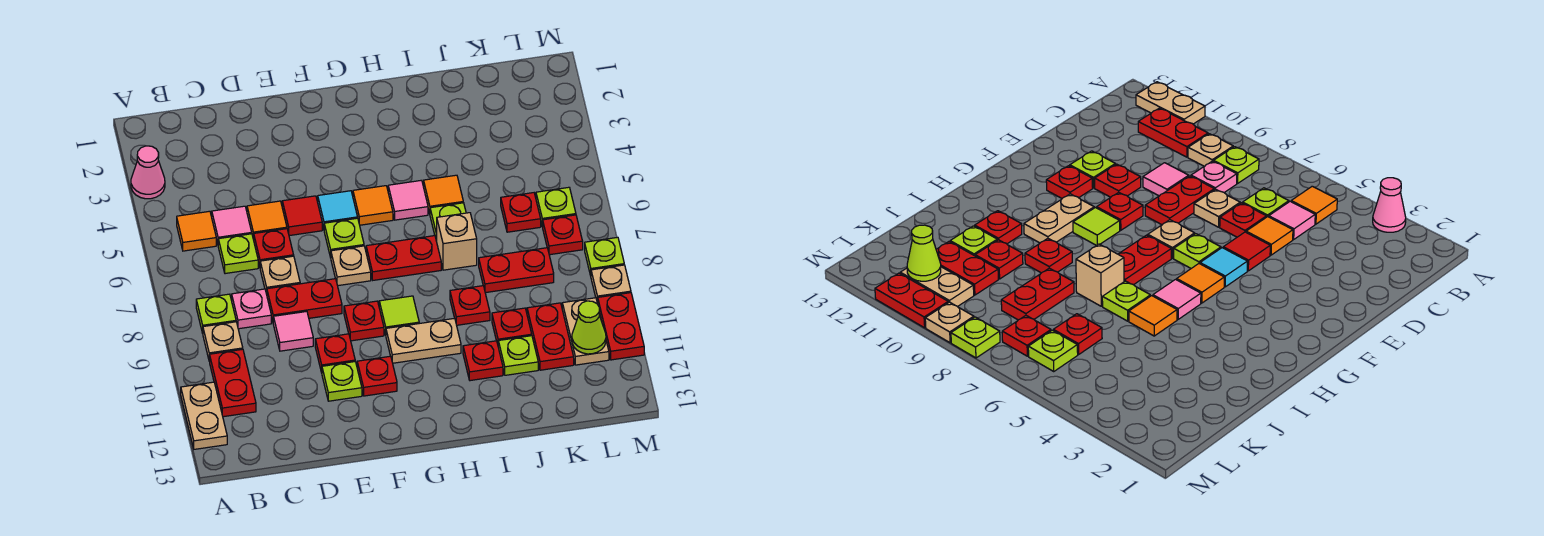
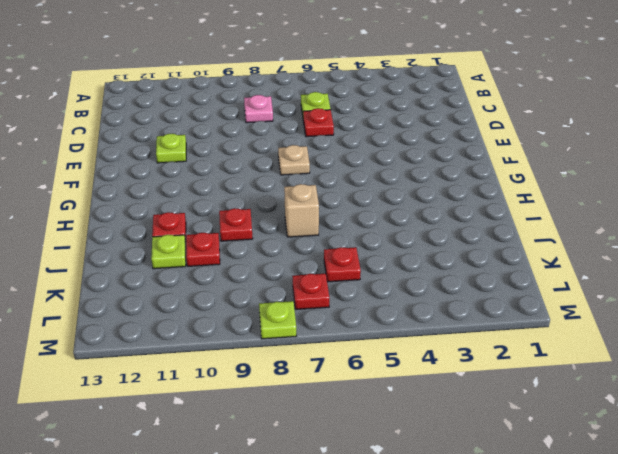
none -> pink cone A3 level 1
none -> tan plate A11:A12 level 1
none -> orange tile B5 level 1
none -> lime plate B8 level 1

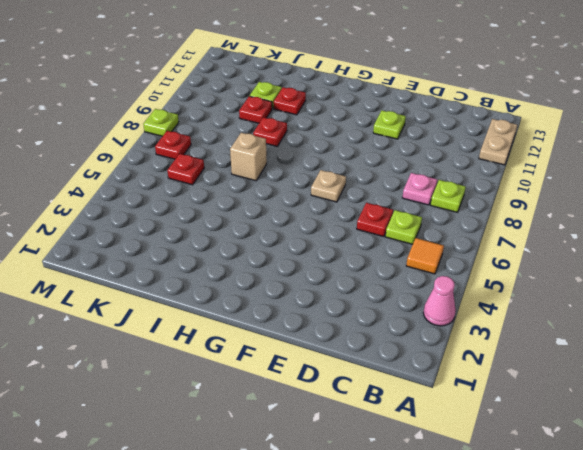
none -> tan plate B9 level 1
none -> red plate B10:B11 level 1
none -> pink tile C5 level 1
none -> orange tile D5 level 1

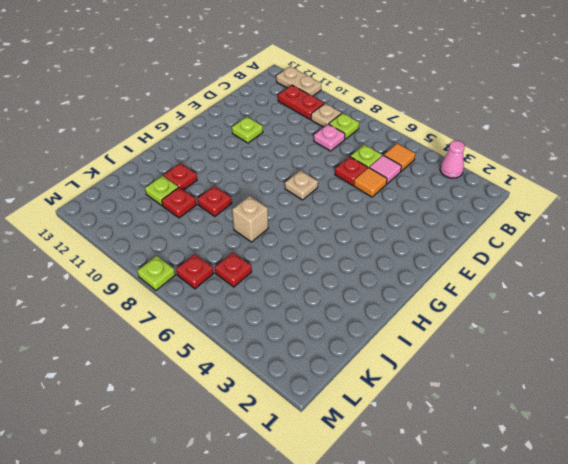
none -> tan plate D7 level 1
none -> red plate D8:E8 level 1
none -> pink tile D9 level 1
none -> red tile E5 level 1

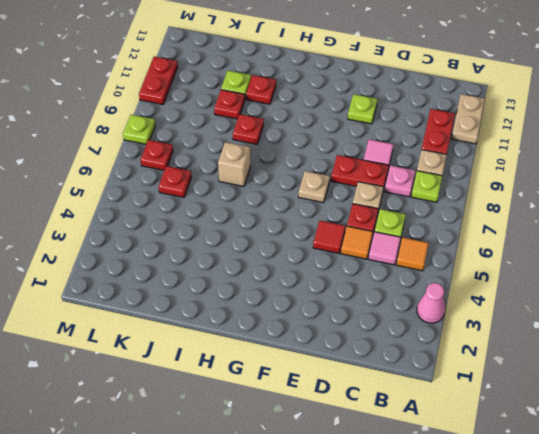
none -> red plate E10 level 1
none -> cyan tile F5 level 1
none -> lime plate F6 level 1
none -> red plate F9 level 1

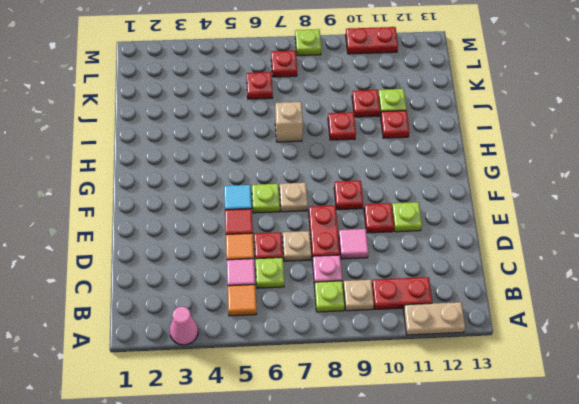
none -> red plate F11 level 1
none -> orange tile G5 level 1
none -> red plate G7:H7 level 1
none -> lime tile G9 level 1

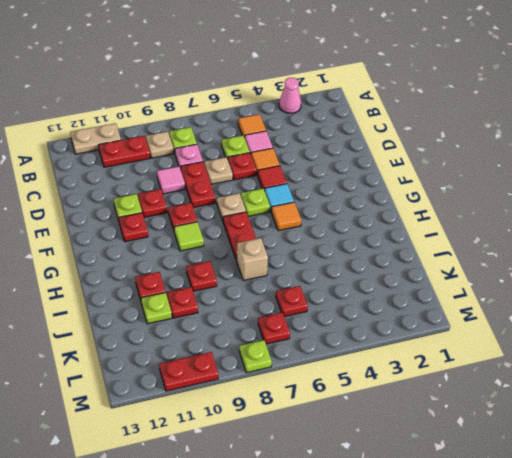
none -> tan plate G10:H10 level 1
none -> pink tile H5 level 1
none -> orange tile I5 level 1
none -> lime plate I6 level 1

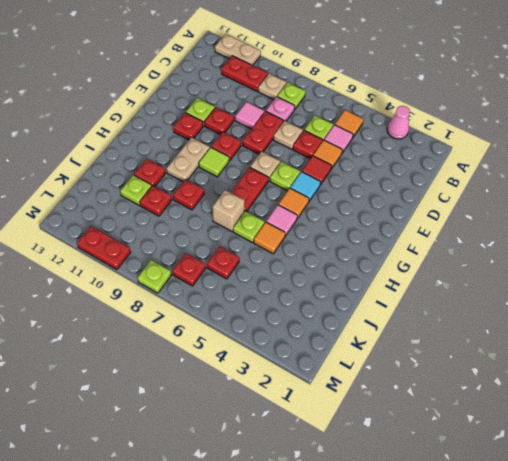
none -> red plate J8:K8 level 1
none -> red plate K10:K11 level 1
none -> lime plate L6 level 1
none -> tan plate L10:L11 level 1

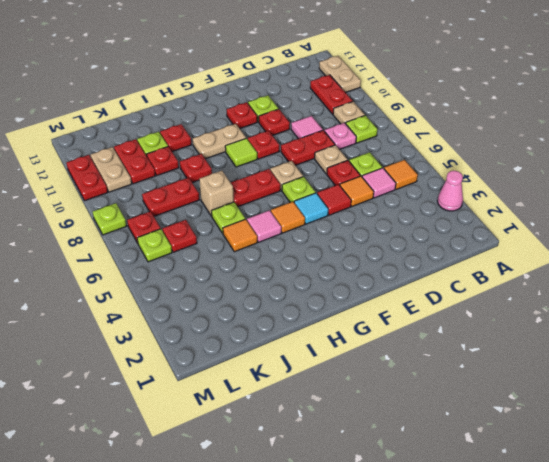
none -> tan plate M9 level 1
none -> lime cone L11 level 2

